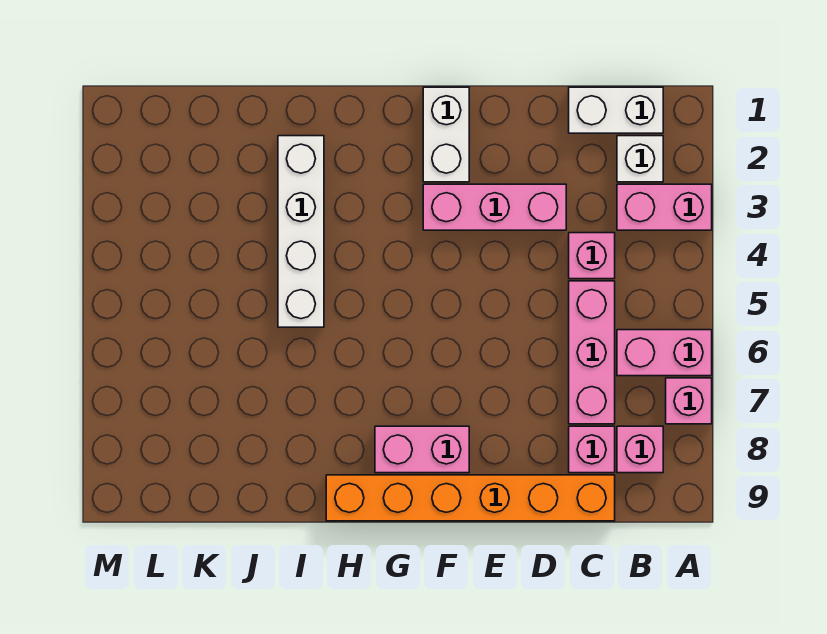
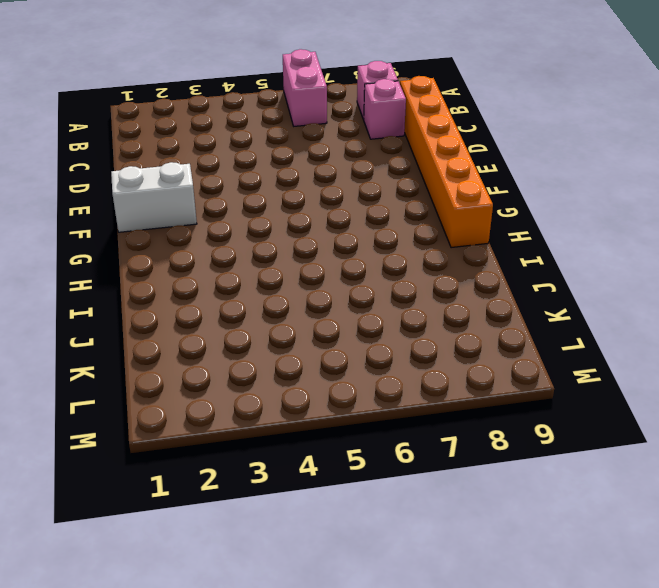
none -> pink brick A3:B3 level 1
none -> pink brick A7 level 1
none -> white brick B1:C1 level 1

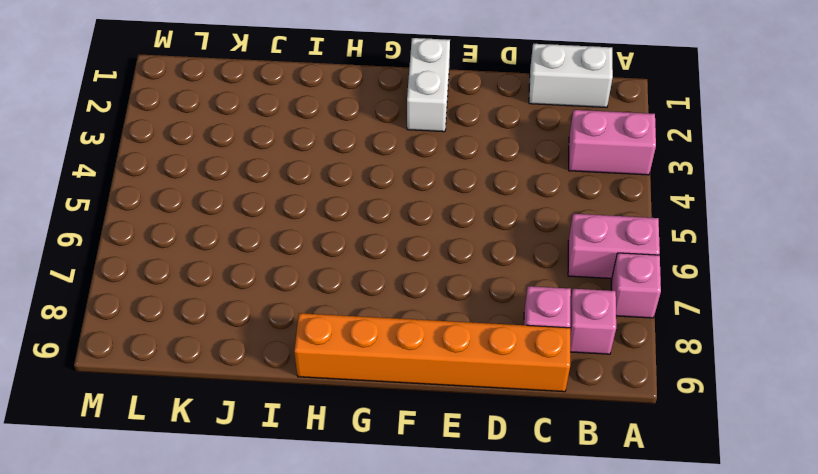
none -> white brick B2 level 1
none -> pink brick C4 level 1
none -> pink brick C5:C7 level 1

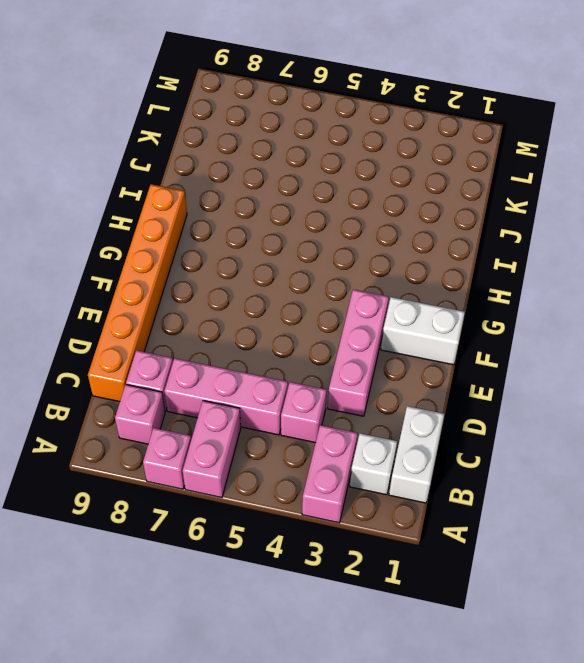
none -> pink brick F8:G8 level 1
none -> white brick I2:I5 level 1

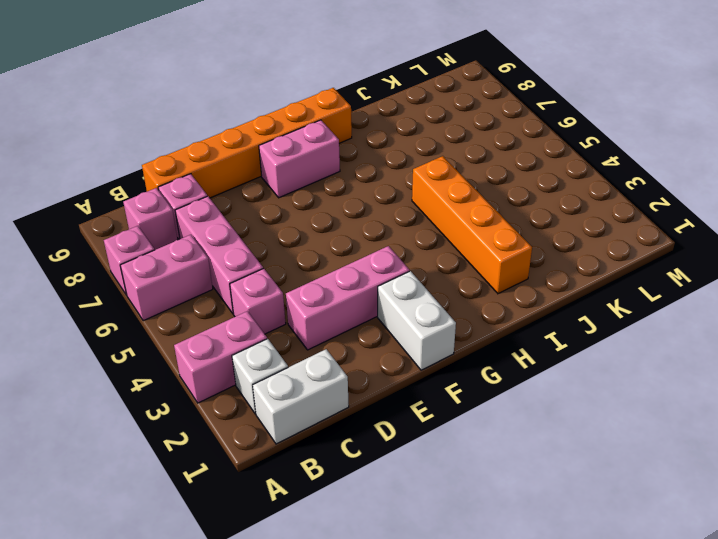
orange brick I2:I5 level 1 -> white brick I2:I5 level 1

